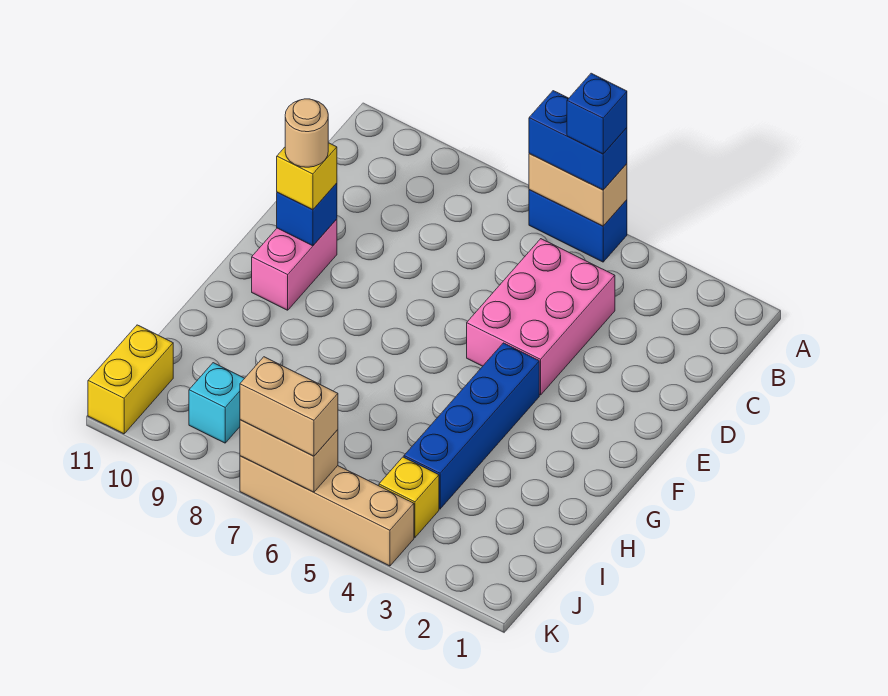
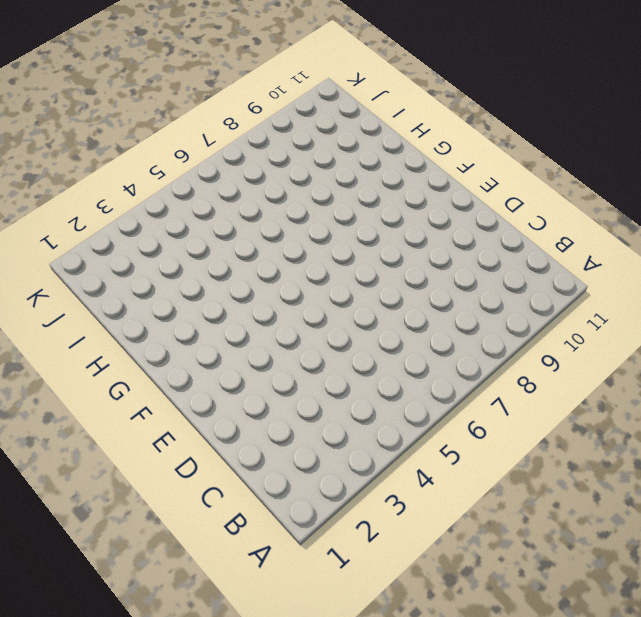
none -> blue brick A5:A6 level 1
none -> pink brick C4:E5 level 1
none -> pink brick E10:F10 level 1

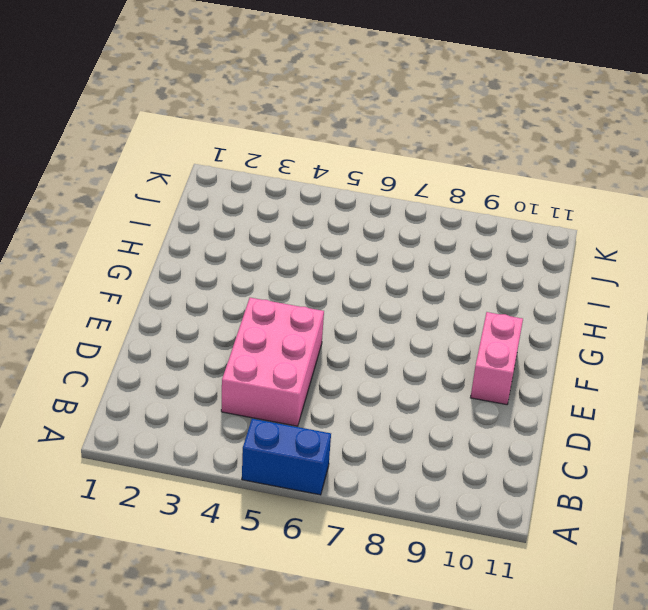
none -> blue brick F4:I4 level 1
none -> yellow brick J4 level 1
none -> cyan brick J9 level 1

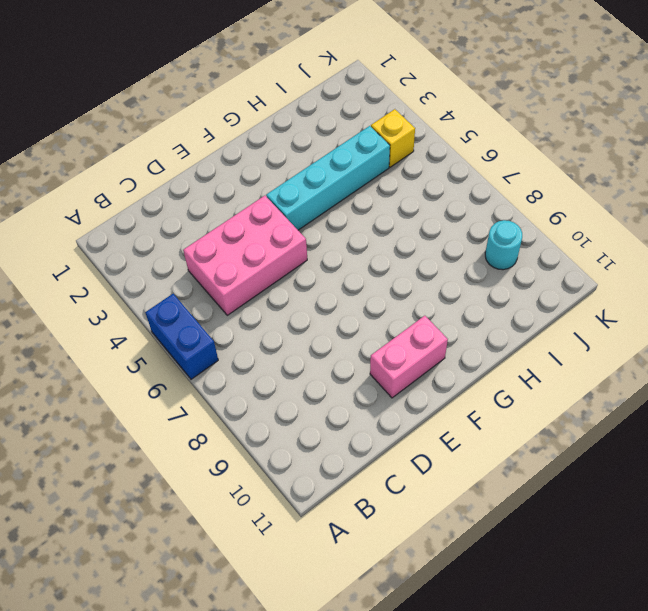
cyan brick F4:I4 level 1 -> blue brick F4:I4 level 1
cyan round brick J9 level 1 -> cyan brick J9 level 1
none -> yellow brick J11:K11 level 1
none -> tan brick K4:K7 level 1
none -> tan brick A5:A6 level 2

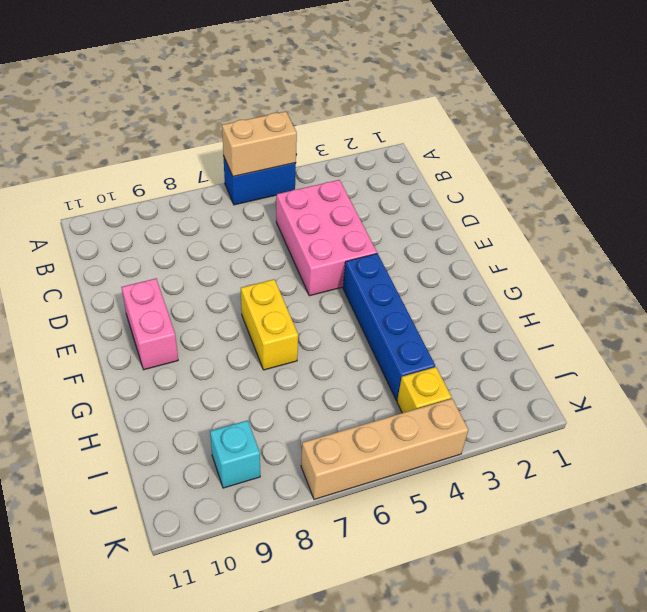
yellow brick F7:G7 level 1 -> yellow brick J11:K11 level 1
none -> blue brick E10 level 2
none -> tan brick K6:K7 level 2
none -> blue brick A5:A6 level 3

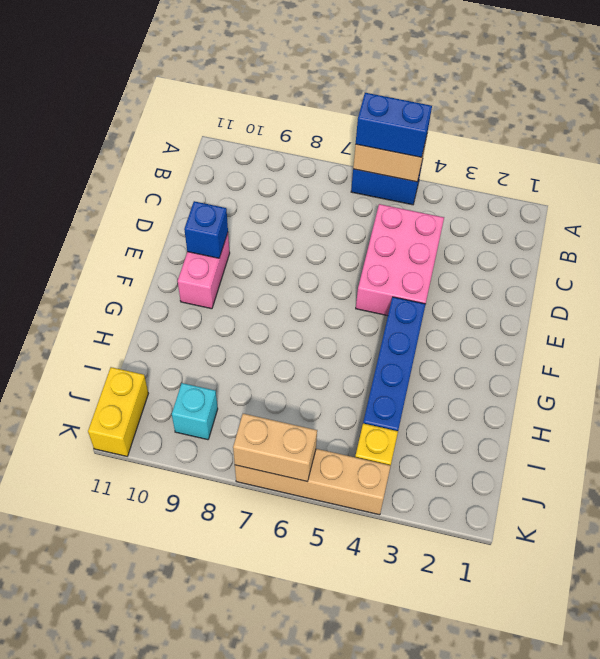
none -> yellow brick E10 level 3
none -> tan brick K6:K7 level 3
none -> blue brick A5 level 4

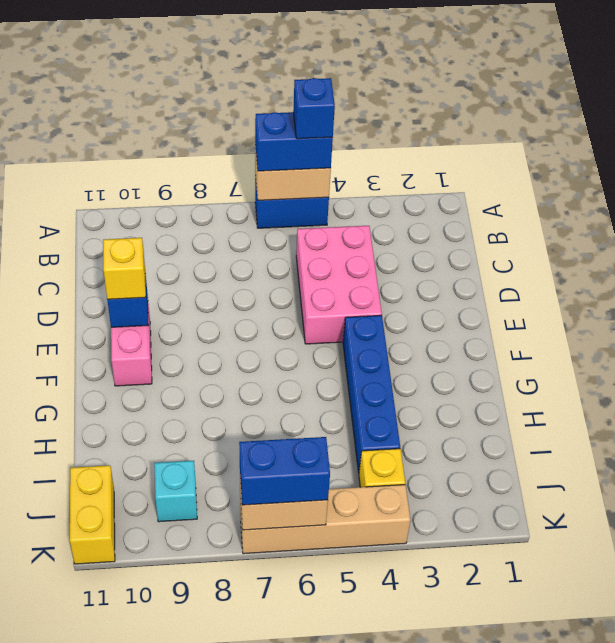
blue brick K6:K7 level 3 -> tan brick K6:K7 level 3
none -> tan round brick E10 level 4

